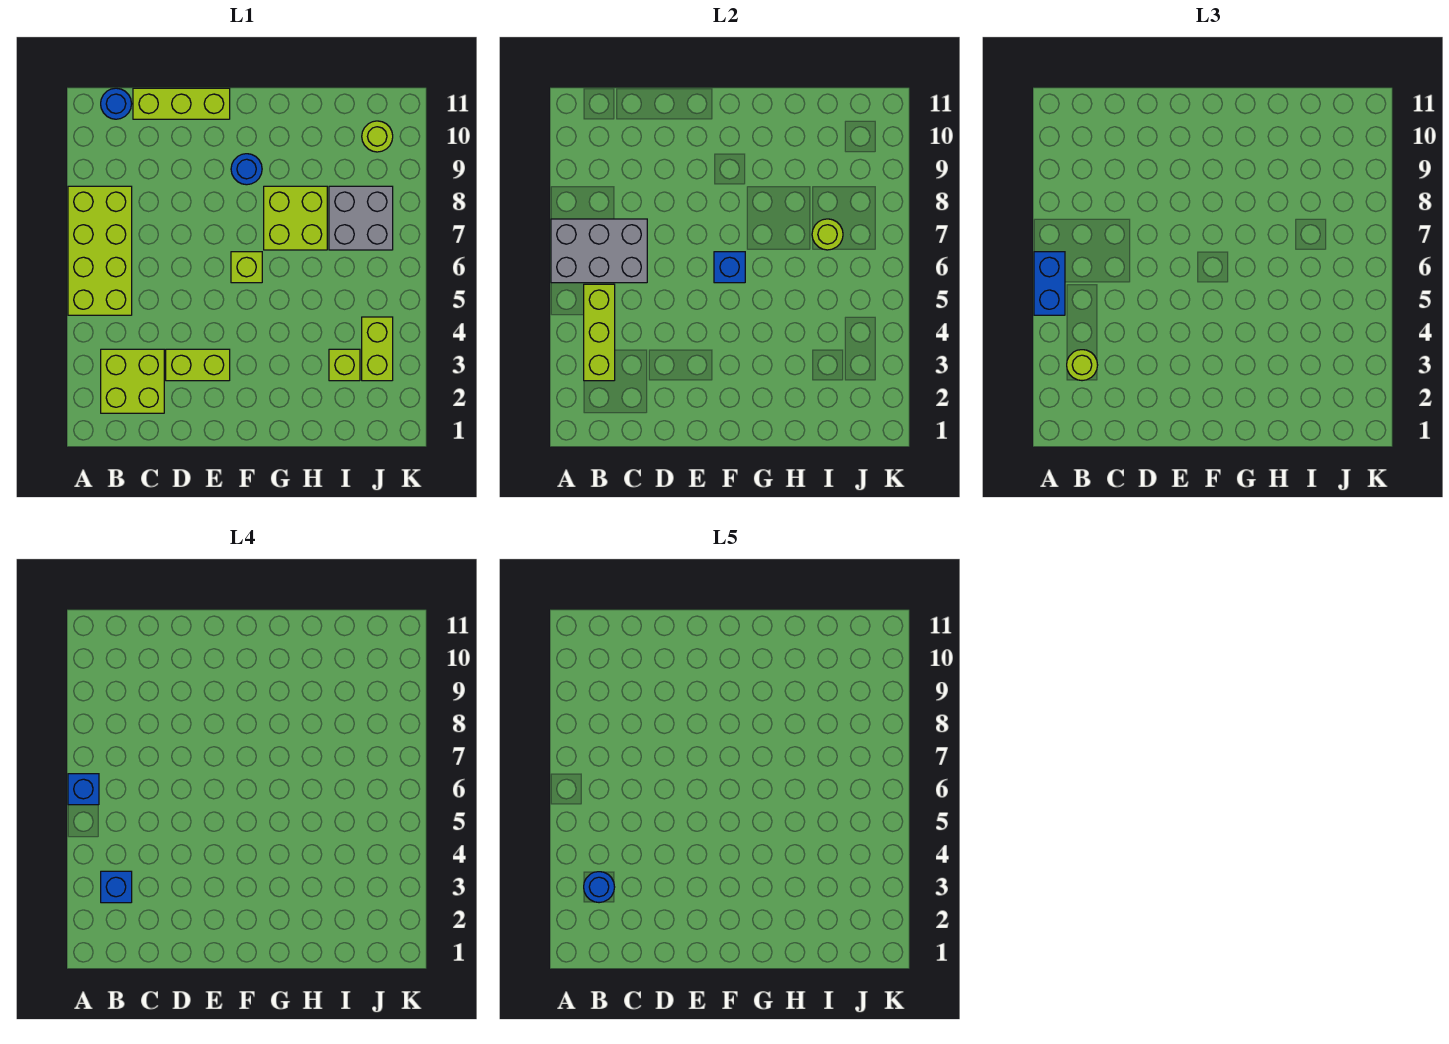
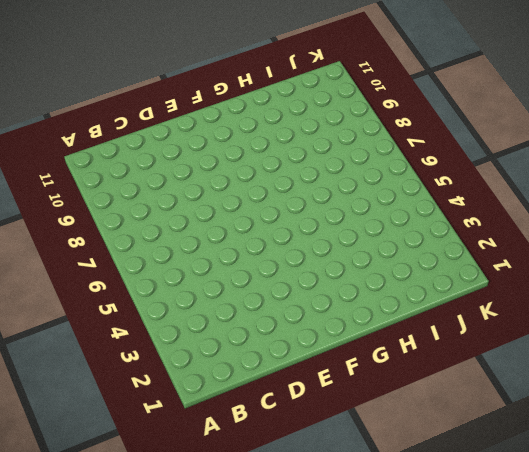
none -> lime brick A5:B8 level 1
none -> lime brick B2:C3 level 1
none -> blue round brick B11 level 1

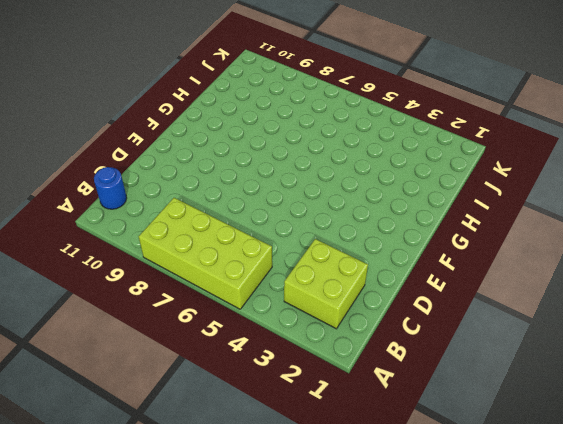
none -> lime brick C11:E11 level 1
none -> lime brick D3:E3 level 1
none -> lime brick F6 level 1

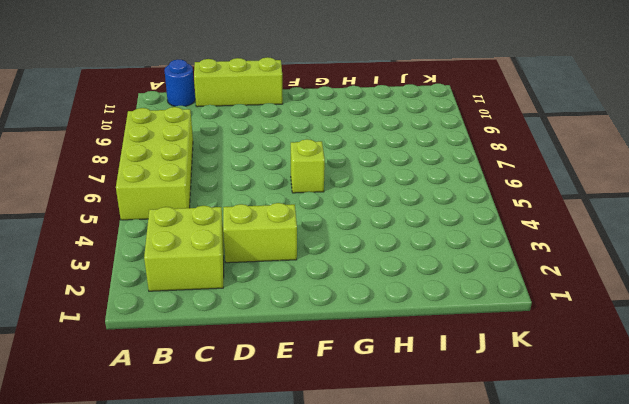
none -> blue round brick F9 level 1
none -> lime brick G7:H8 level 1
none -> lime brick I3 level 1

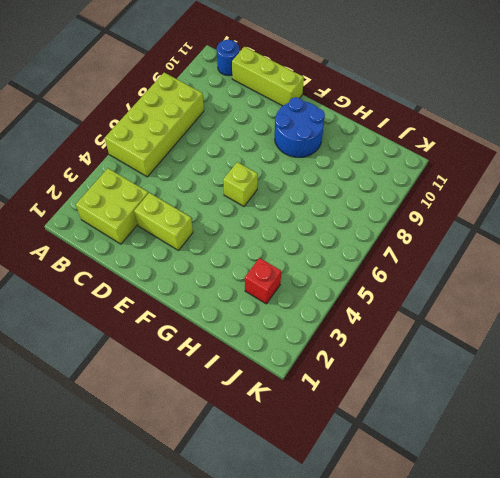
blue round brick F9:G10 level 1 -> blue round brick F9 level 1
red brick I3 level 1 -> lime brick I3 level 1
none -> lime brick G7:H8 level 1
none -> grey brick I7:J8 level 1
none -> lime brick J3:J4 level 1

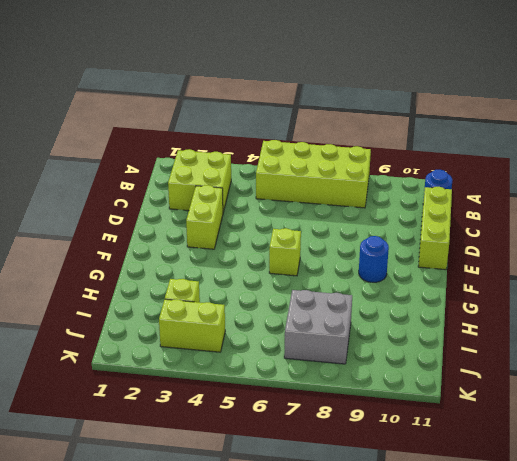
none -> lime brick G7:H8 level 1
none -> lime round brick J10 level 1
none -> grey brick A6:C7 level 2

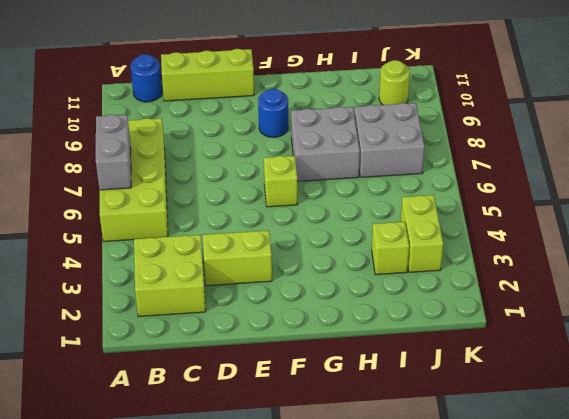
grey brick A6:A7 level 2 -> grey brick A6:C7 level 2
grey brick G7:H8 level 1 -> lime brick G7:H8 level 1
none -> lime brick B3:B5 level 2
none -> blue brick F6 level 2
none -> lime round brick I7 level 2

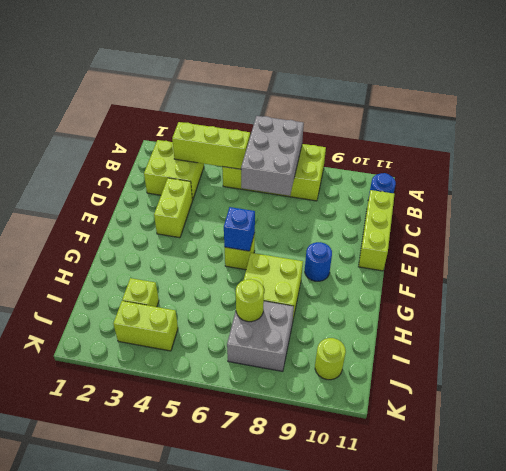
none -> blue brick A5:A6 level 3
none -> lime round brick B3 level 3
none -> blue brick A6 level 4

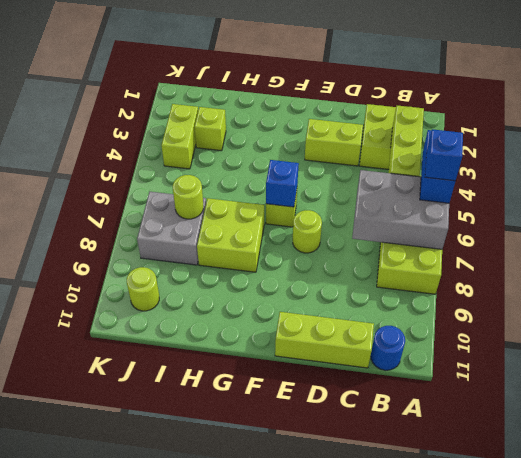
lime round brick E7 level 1 -> lime round brick B3 level 3
none -> blue round brick F9 level 1
none -> blue brick B3 level 4
none -> blue round brick B3 level 5

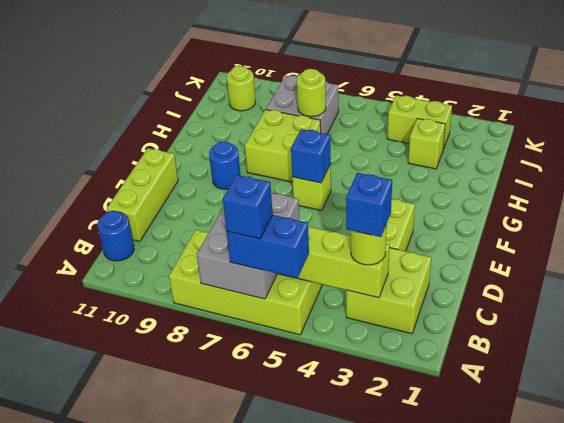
none -> blue round brick B3 level 5

